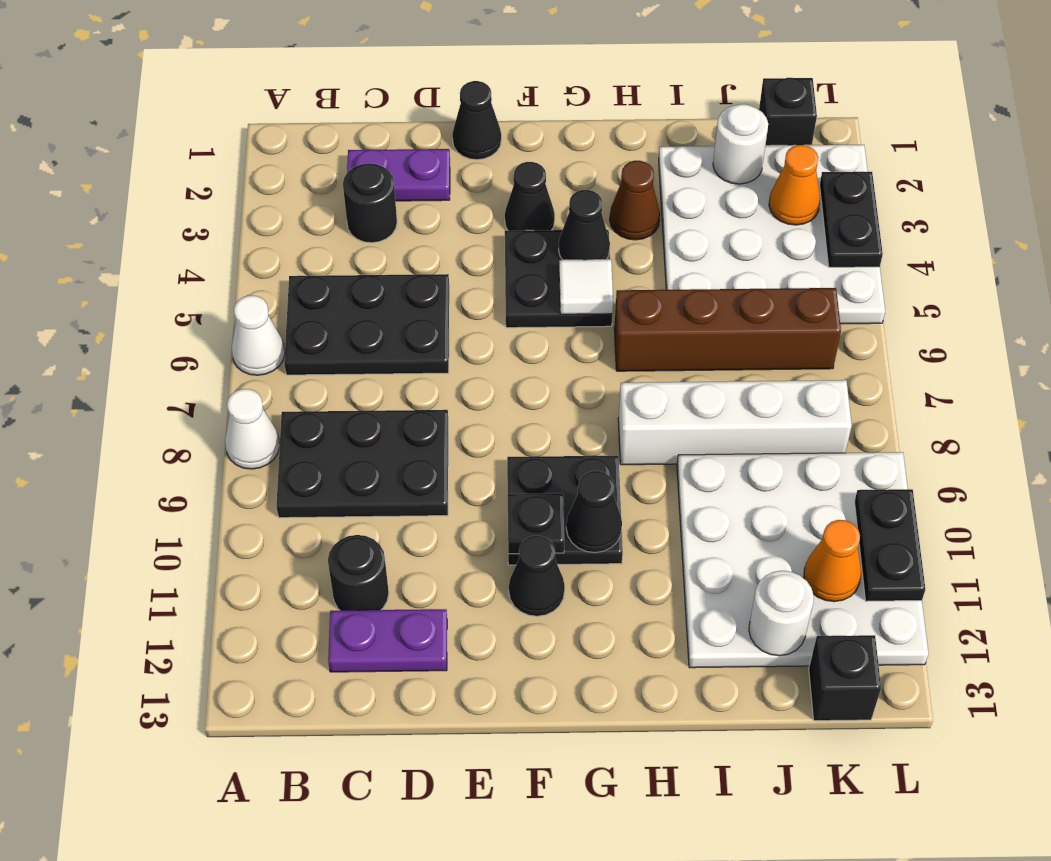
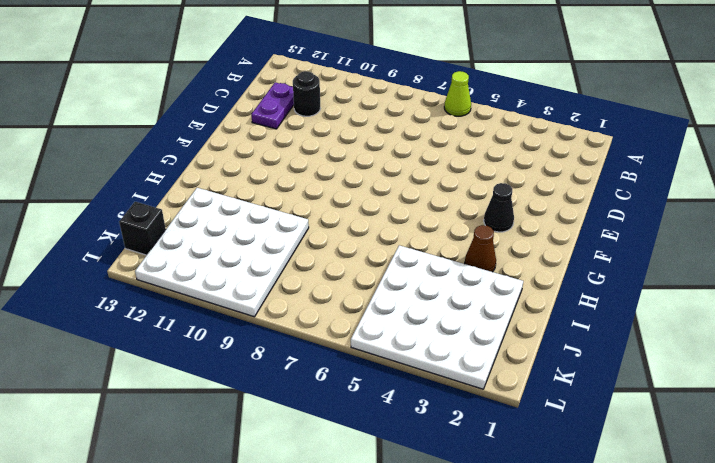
lime cone A6 level 1 -> white cone A6 level 1
none -> white cone A8 level 1
none -> black plate B5:D6 level 1
none -> black plate B8:D9 level 1
none -> purple plate C2:D2 level 1

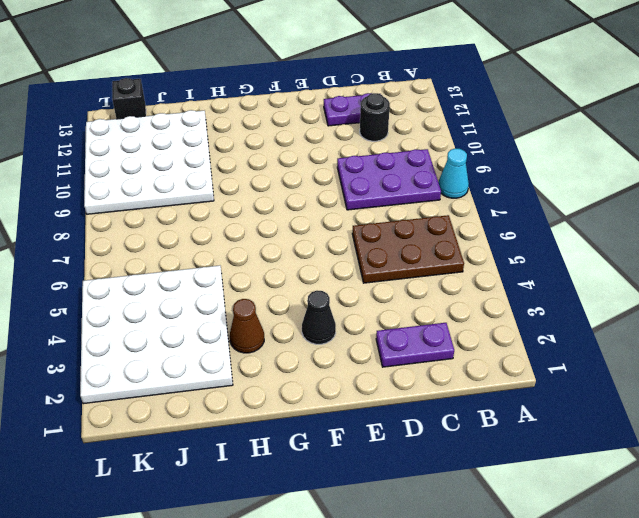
cyan cone A8 level 1 -> white cone A8 level 1
brown plate B5:D6 level 1 -> black plate B5:D6 level 1
purple plate B8:D9 level 1 -> black plate B8:D9 level 1
none -> white cone A6 level 1
none -> black round brick C3 level 1
none -> black cone E1 level 1
none -> black plate F4:G5 level 1

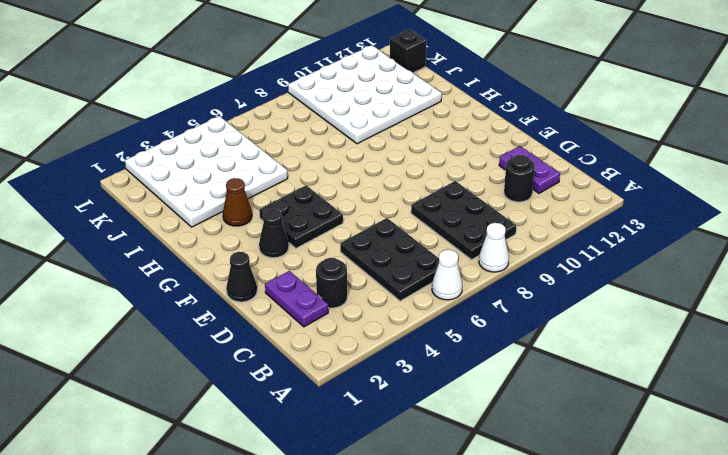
none -> black plate F9:G10 level 1
none -> black cone F11 level 1
none -> brown brick H6:K6 level 1
none -> white brick H8:K8 level 1

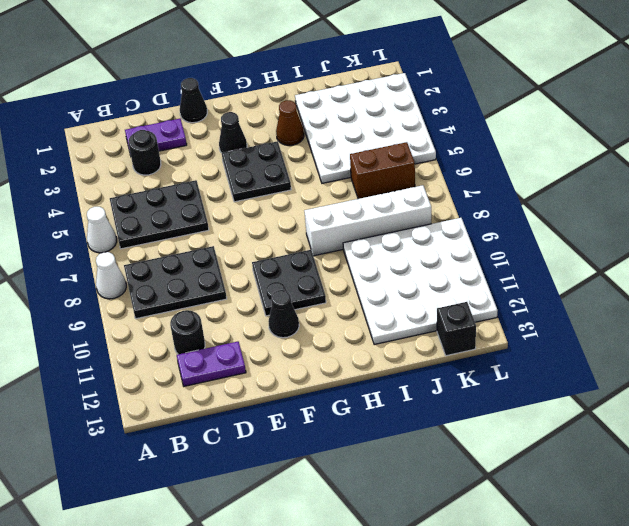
brown brick J6:K6 level 1 -> brown brick H6:K6 level 1
none -> black brick K1 level 1
none -> black plate F10 level 2
none -> black cone G4 level 2
none -> white tile G5 level 2

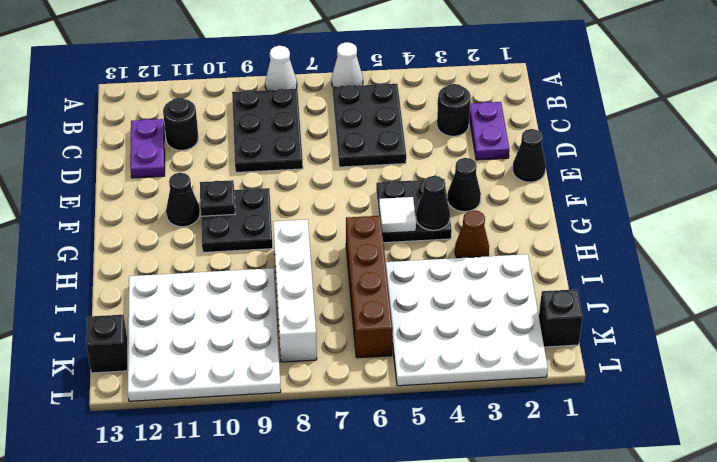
none -> black cone G10 level 2
none -> white round brick J2 level 2
none -> white round brick J12 level 2
none -> orange cone K3 level 2

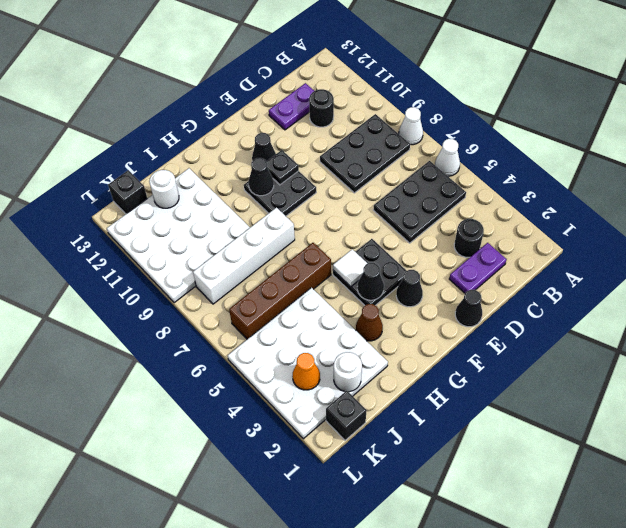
none -> orange cone K11 level 2
none -> black plate L3:L4 level 2
none -> black plate L10:L11 level 2

